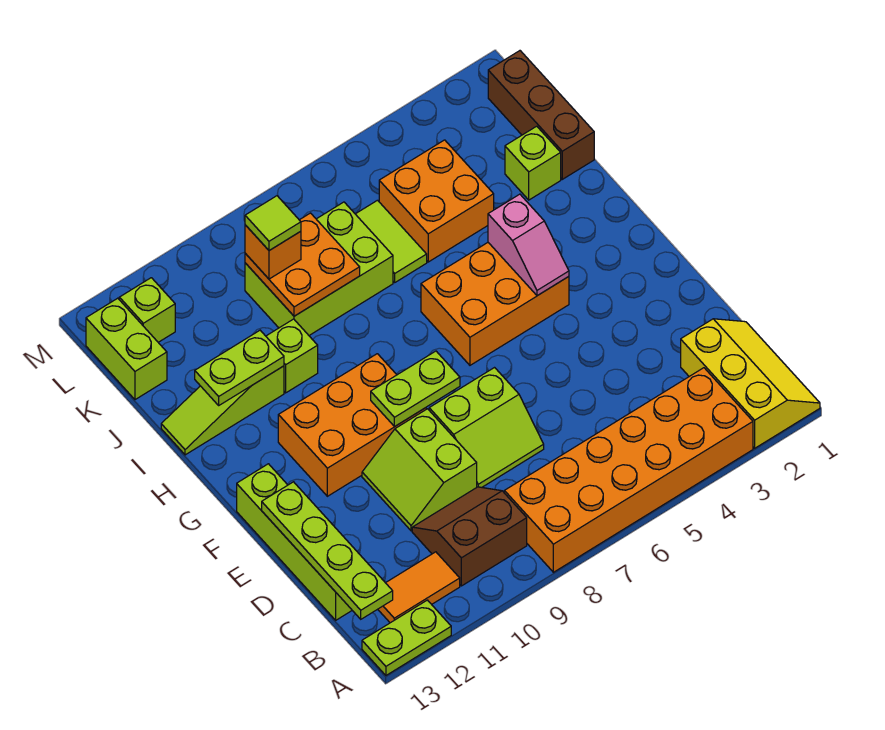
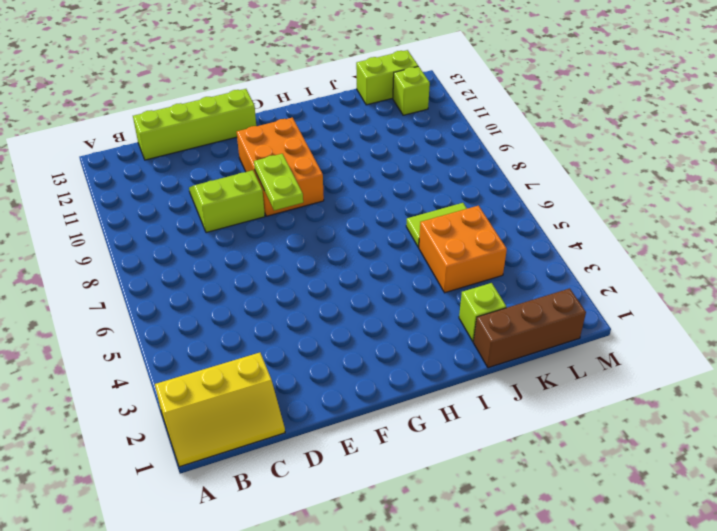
none -> orange brick A3:B8 level 1
none -> lime plate A12:A13 level 1
none -> brown slope B9:C10 level 1 top B

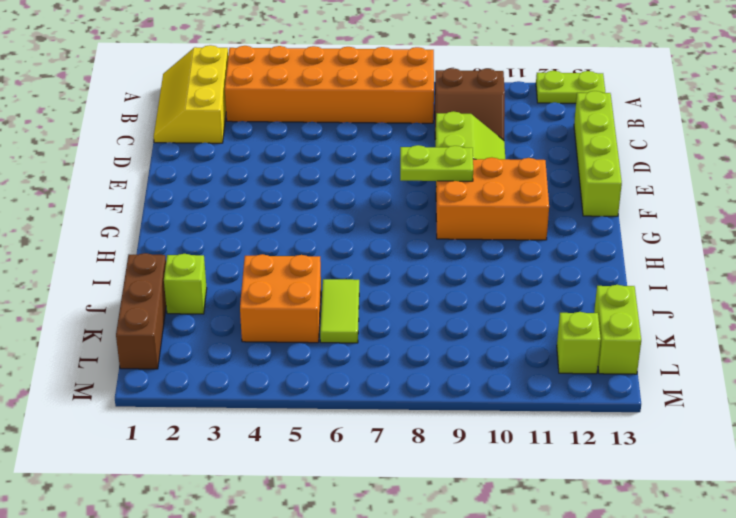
none -> orange tile B11:B12 level 1
none -> lime slope D7:E8 level 1 top E
none -> orange brick G4:H6 level 1

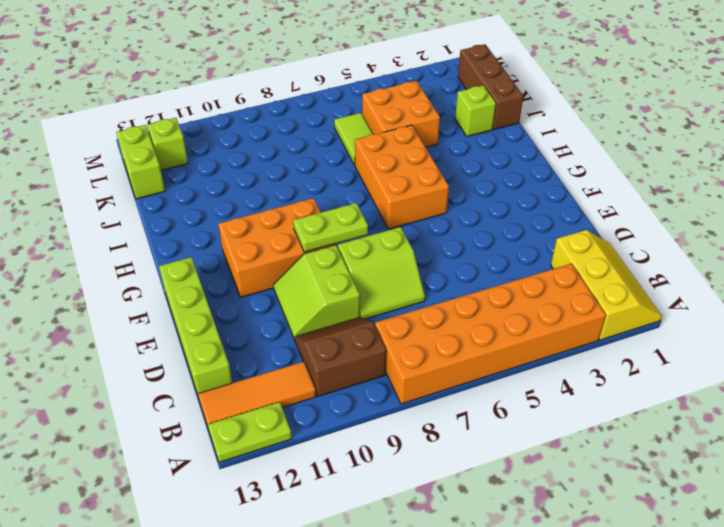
orange tile B11:B13 level 1 -> orange tile B11:B12 level 1
orange brick G5:I6 level 1 -> orange brick G4:H6 level 1
none -> lime brick I10 level 1
none -> lime slope I11:I13 level 1 top 11
none -> lime brick J7:K9 level 1

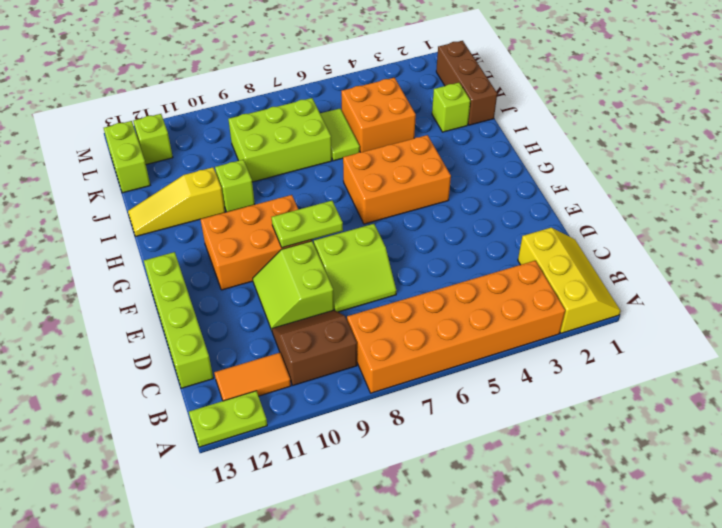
yellow slope I11:I13 level 1 top 11 -> lime slope I11:I13 level 1 top 11
none -> lime plate B13:E13 level 2
none -> pink slope G4:H4 level 2 top H
none -> lime plate I11:I12 level 2

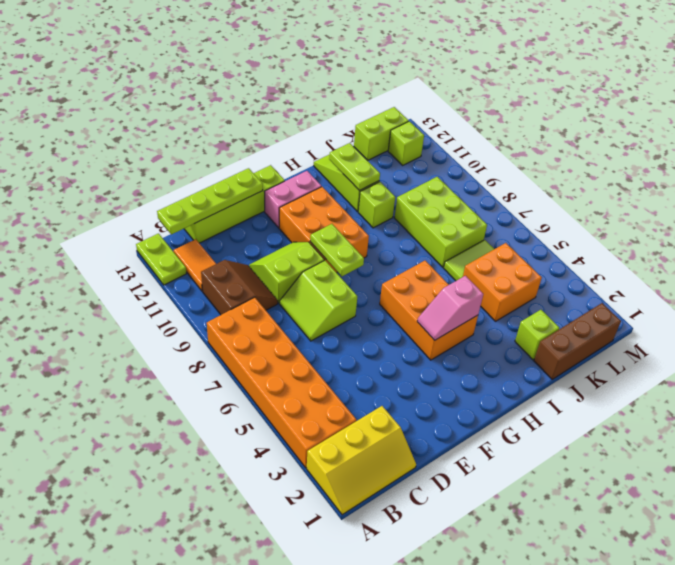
pink brick F12:G12 level 1 -> none
none -> orange plate J8:K9 level 2
none -> orange brick K9 level 3
none -> lime tile K9 level 4

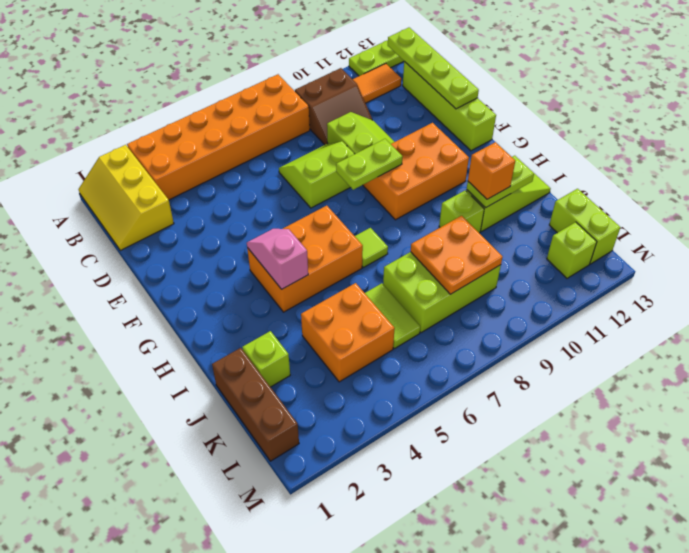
lime tile H7 level 1 -> lime tile K9 level 4
orange brick I11 level 3 -> orange brick K9 level 3

